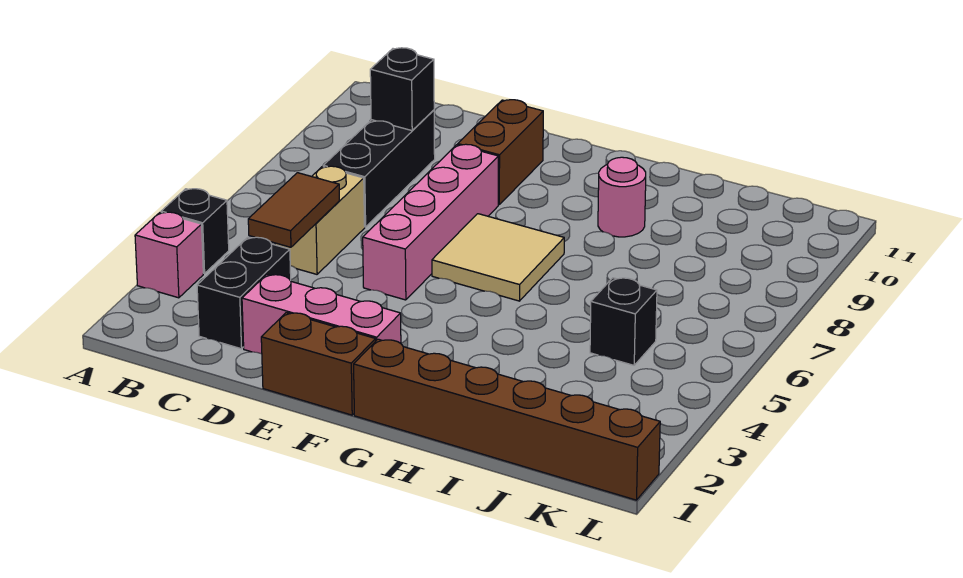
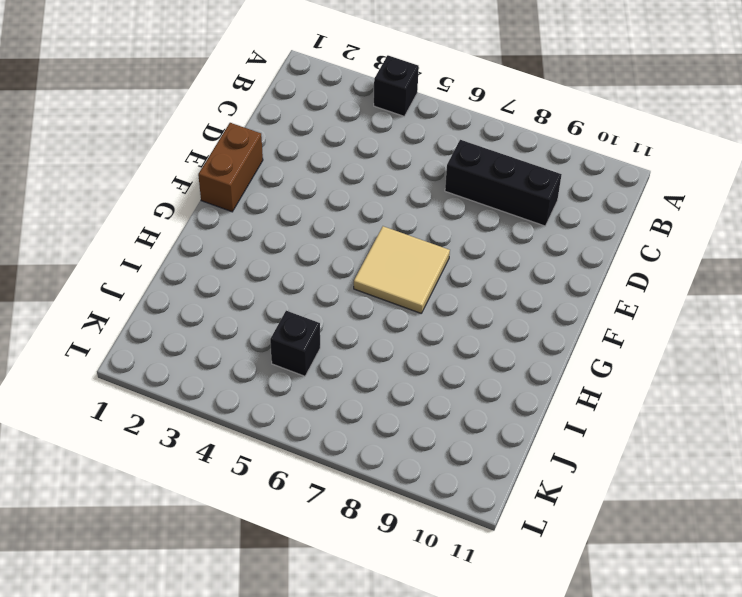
none -> pink brick A3 level 1
none -> black brick C2:C3 level 1
none -> tan brick C5:C6 level 1

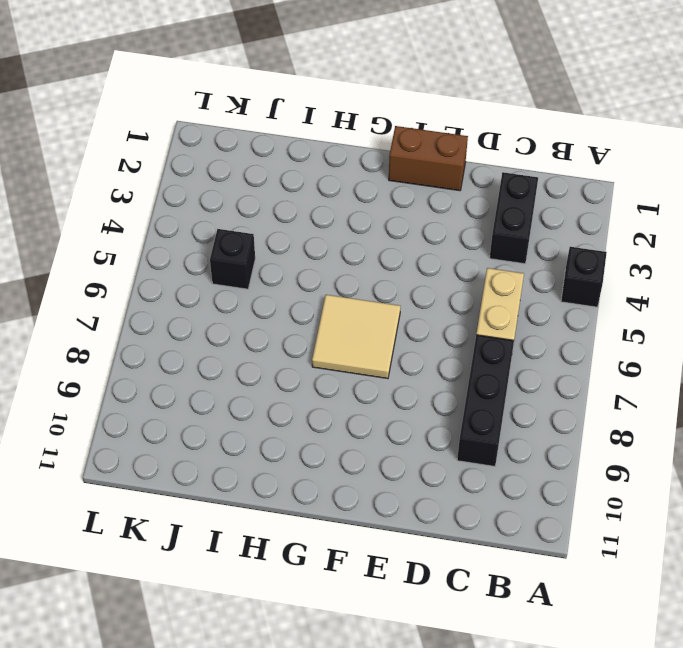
none -> pink brick A3 level 1
none -> pink brick D2:F2 level 1
none -> pink brick E5:E8 level 1

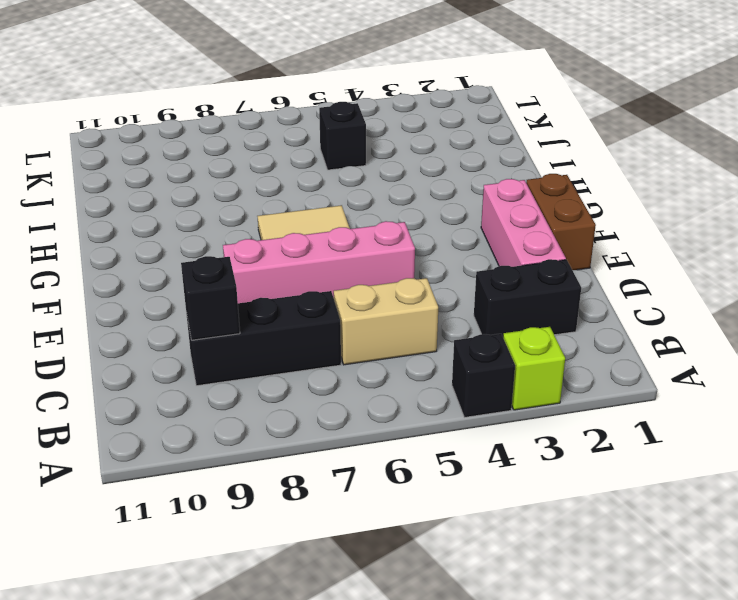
lime brick A3 level 1 -> pink brick A3 level 1
none -> brown brick E9:E10 level 1
none -> brown brick G1:L1 level 1
none -> pink round brick H9 level 1

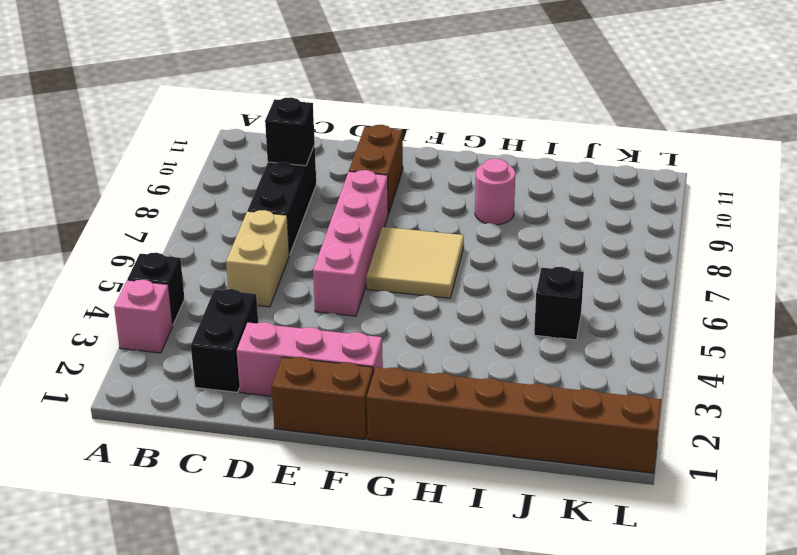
none -> brown tile C4:C5 level 2

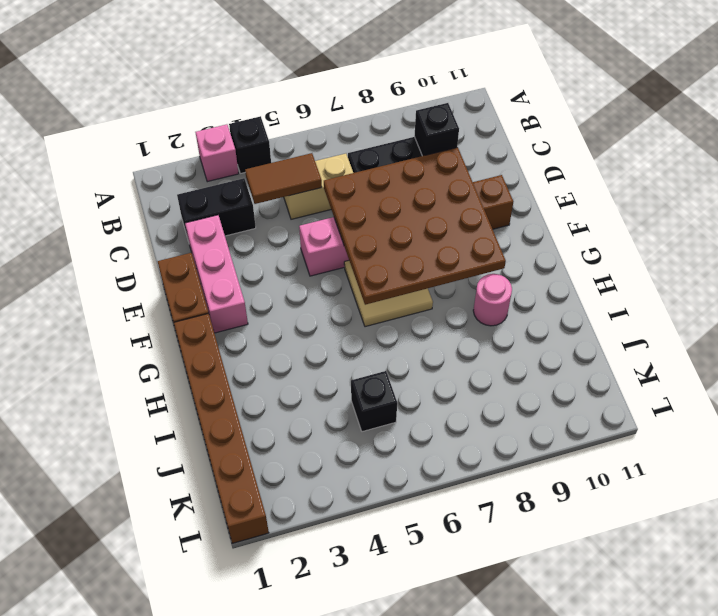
brown plate D6:G9 level 2 -> none

